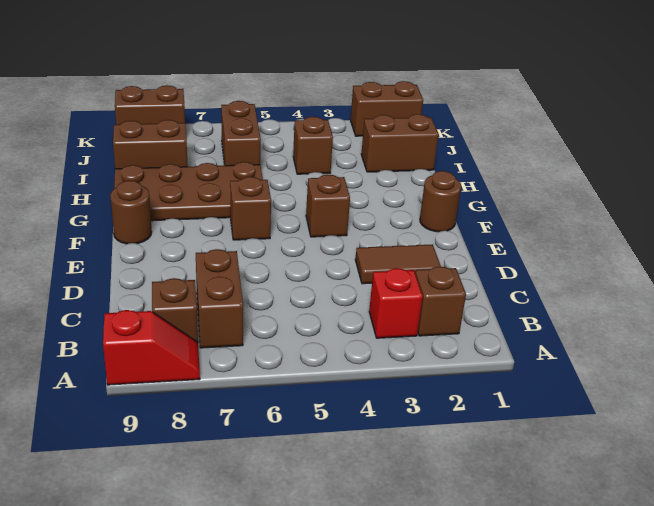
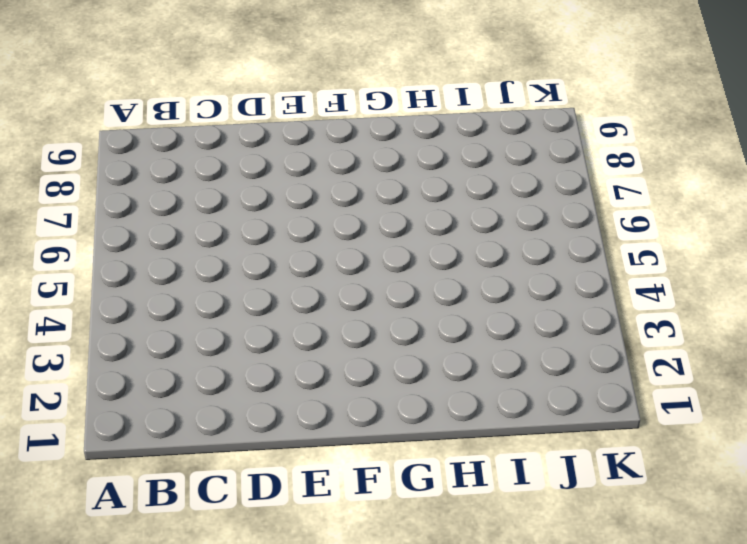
none -> red slope A8:A9 level 1 top 9
none -> brown brick B2 level 1
none -> red brick B3 level 1

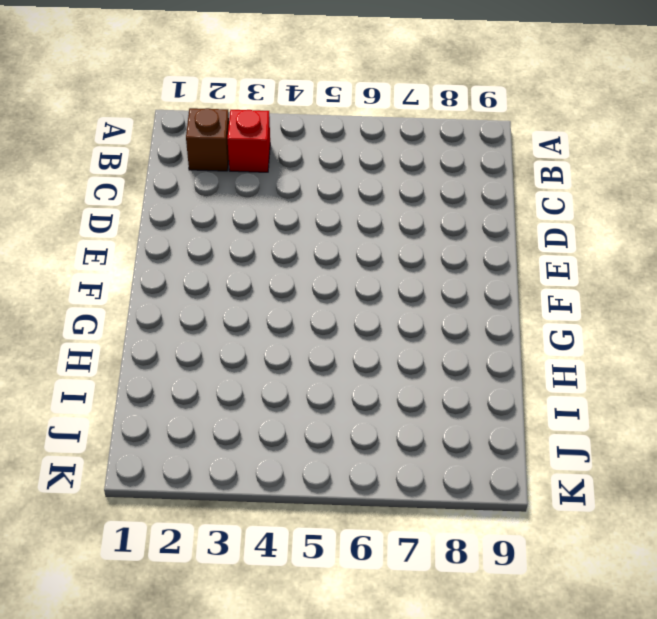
none -> red slope A8:A9 level 1 top 9
none -> brown brick B7:C7 level 1
none -> brown brick B8 level 1

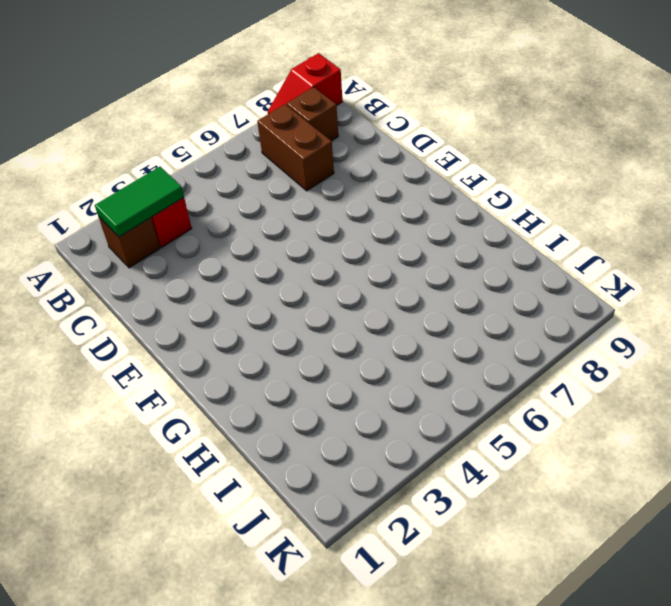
green tile B2:B3 level 2 -> none
none -> brown tile D2:D3 level 1
none -> brown round brick F1 level 1
none -> brown brick F4 level 1

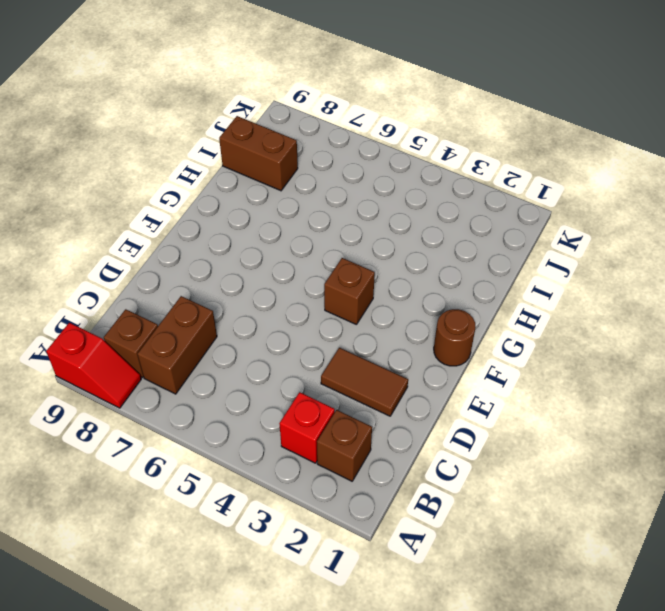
none -> brown brick F6 level 1
none -> brown round brick F9 level 1
none -> brown plate G6:H9 level 1

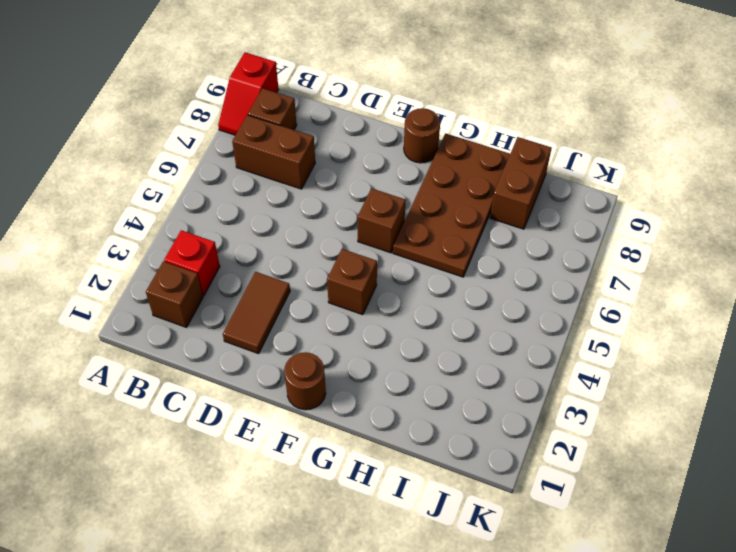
none -> brown brick I1:I2 level 1
none -> brown brick I4 level 1
none -> brown brick I6:J6 level 1

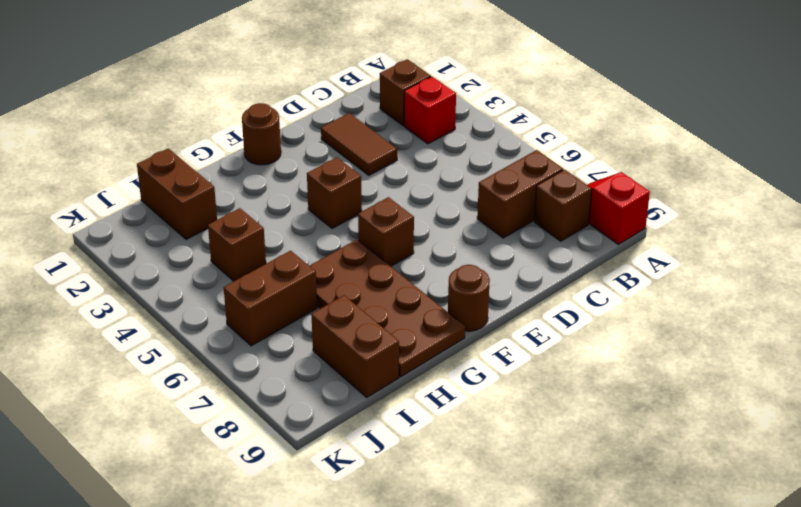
none -> brown brick K1:K2 level 1
none -> brown brick K8:K9 level 1

